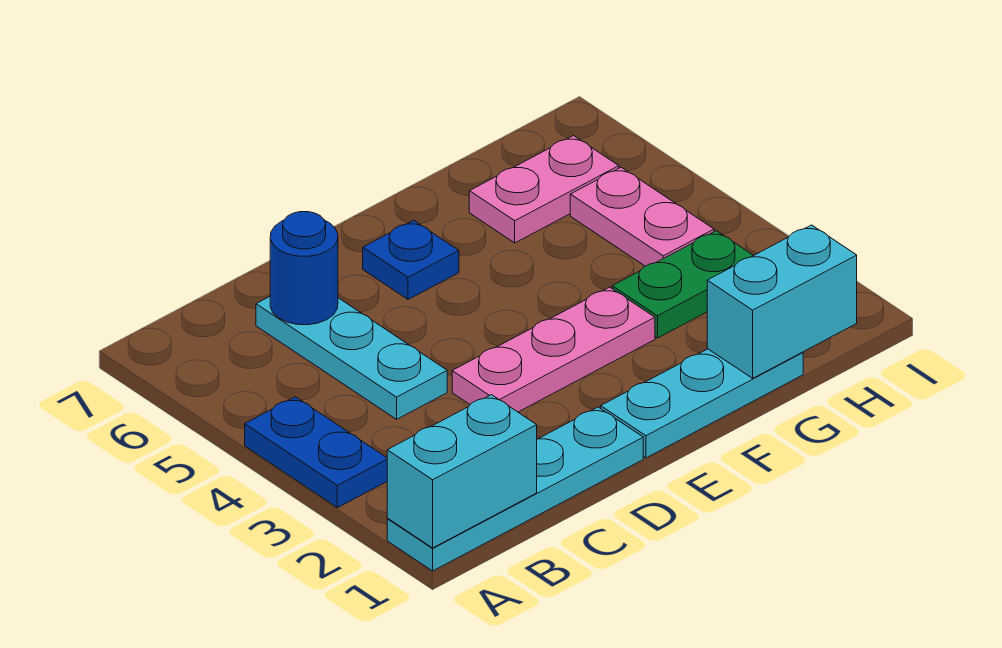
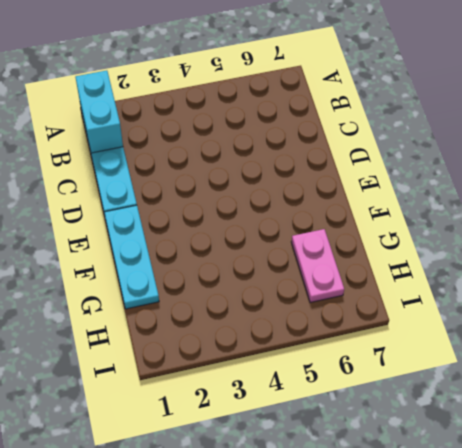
none -> blue plate A3:A4 level 1
none -> cyan plate C4:C6 level 1
none -> pink plate D3:F3 level 1

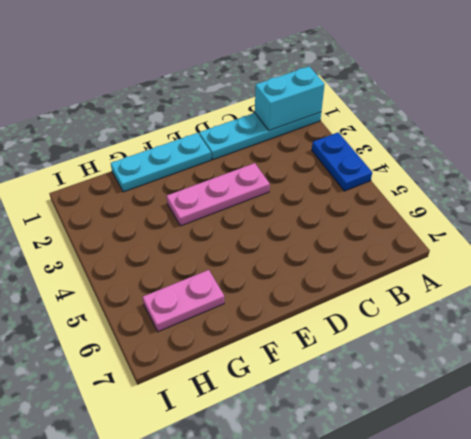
none -> cyan plate C4:C6 level 1
none -> blue plate E6 level 1
none -> green plate G3:H3 level 1

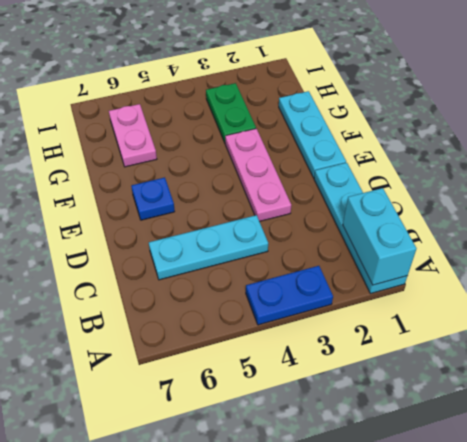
none -> pink plate H4:H5 level 1
none -> blue round brick C6 level 2
none -> cyan brick G1:H1 level 2

